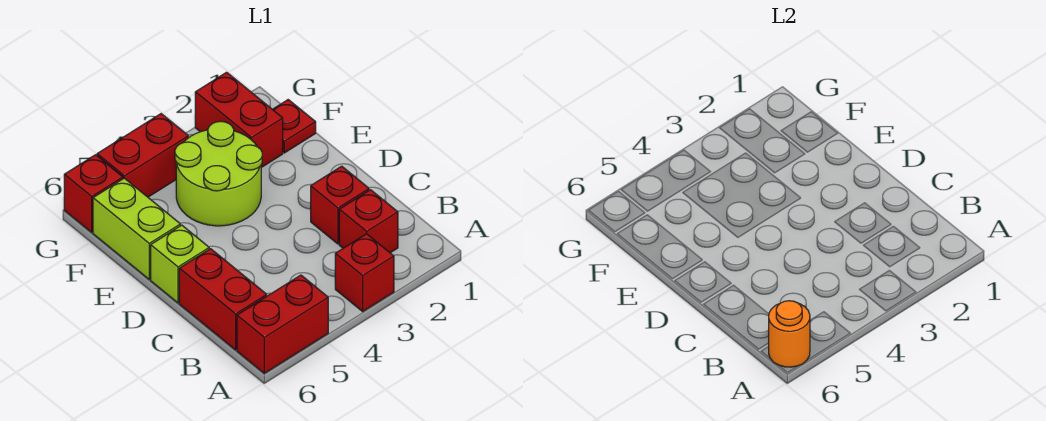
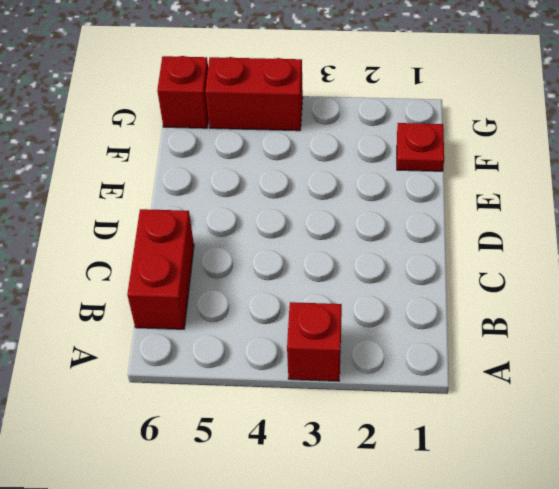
none -> red brick A5:A6 level 1
none -> red brick B2 level 1
none -> red brick C2 level 1

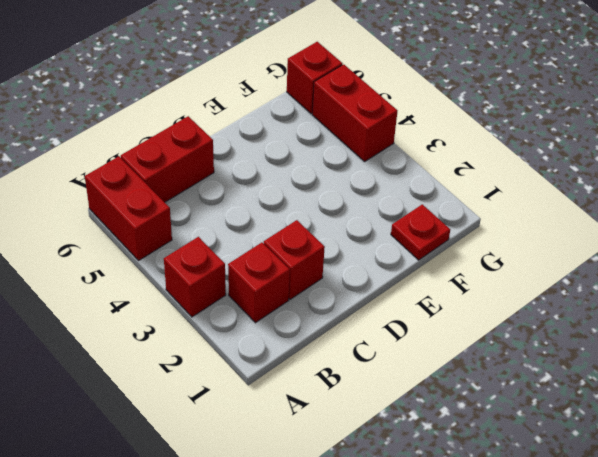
none -> lime brick D6 level 1
none -> lime round brick E3:F4 level 1
none -> lime brick E6:F6 level 1

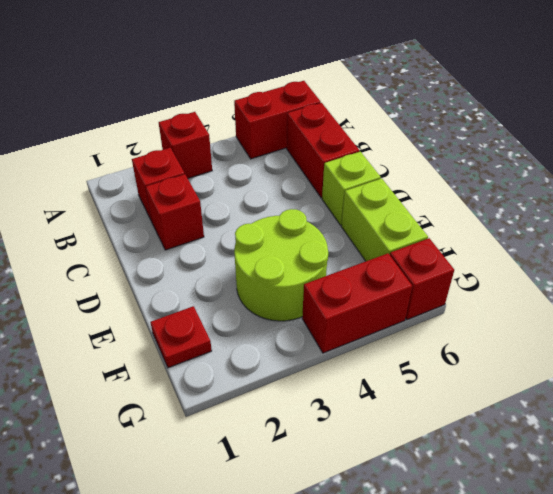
none -> red brick F2:G2 level 1
none -> orange round brick A6 level 2

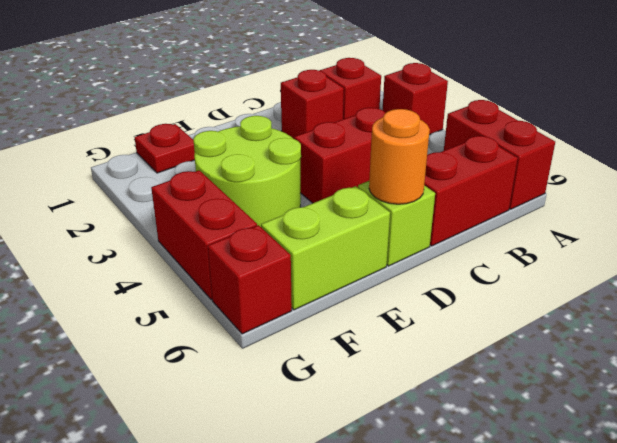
red brick C4:D4 level 1 -> red brick F2:G2 level 1
orange round brick D6 level 2 -> orange round brick A6 level 2

